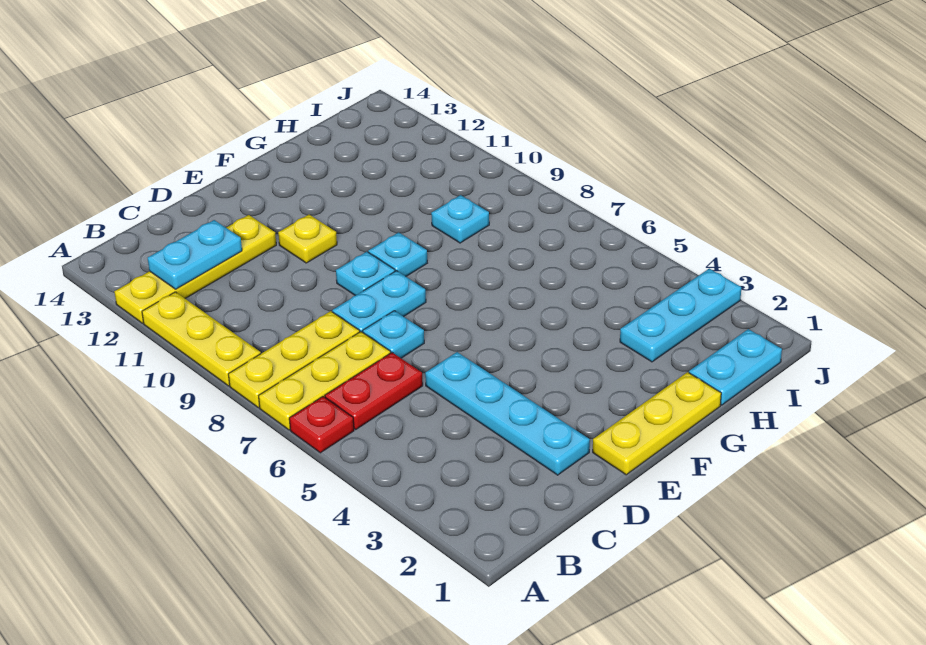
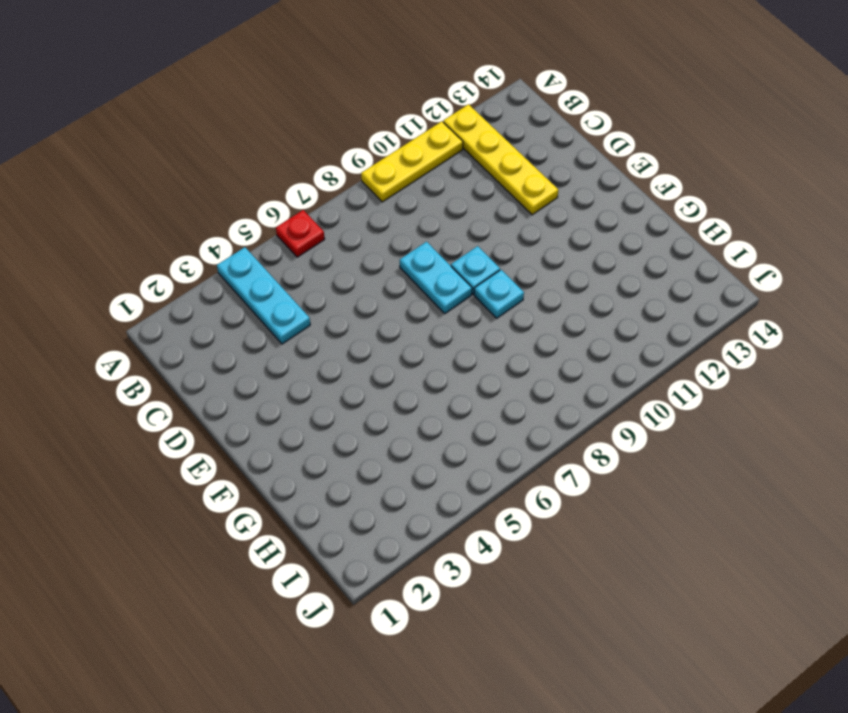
cyan plate A4:C4 level 1 -> cyan plate H3:J3 level 1
none -> yellow plate A7:C7 level 1
none -> yellow plate A8:C8 level 1
none -> red plate B6:C6 level 1

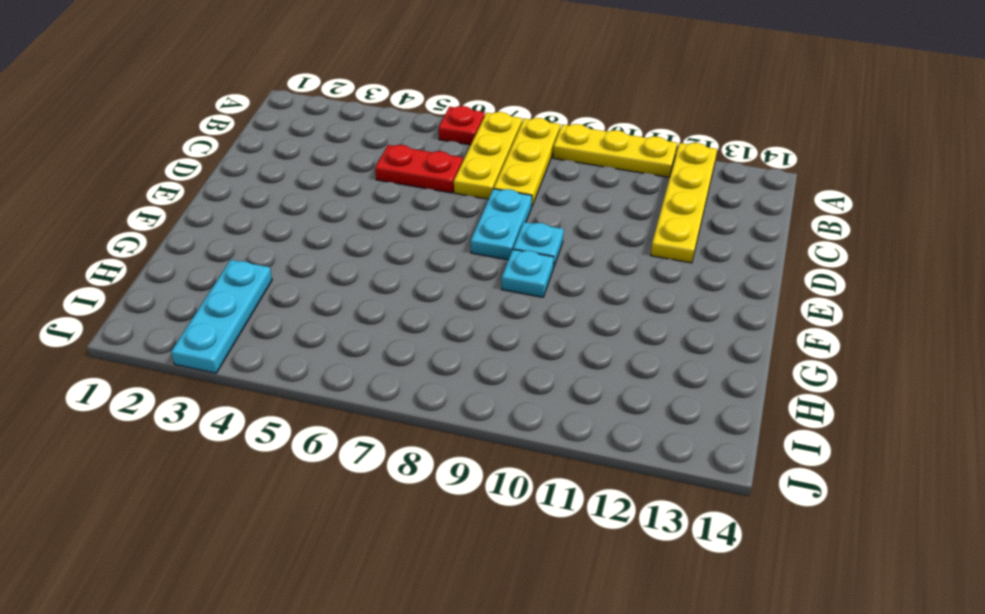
red plate C5:C6 level 1 -> red plate B6:C6 level 1
none -> cyan plate D2:D5 level 1
none -> cyan plate D7 level 1
none -> yellow plate E1:G1 level 1

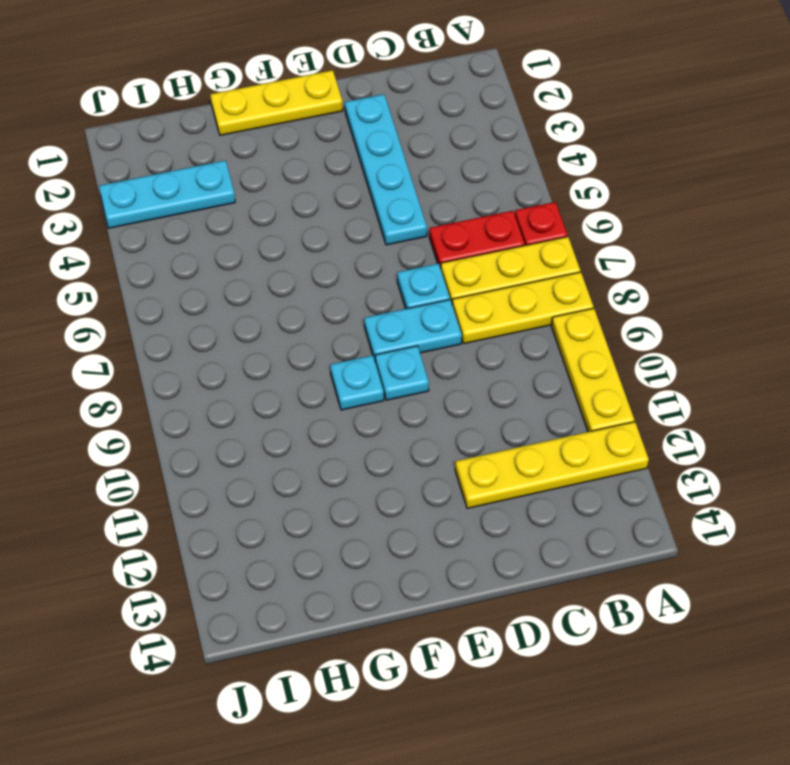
none -> yellow plate E11 level 1
none -> cyan plate H1:I1 level 1
none -> cyan plate H9 level 1

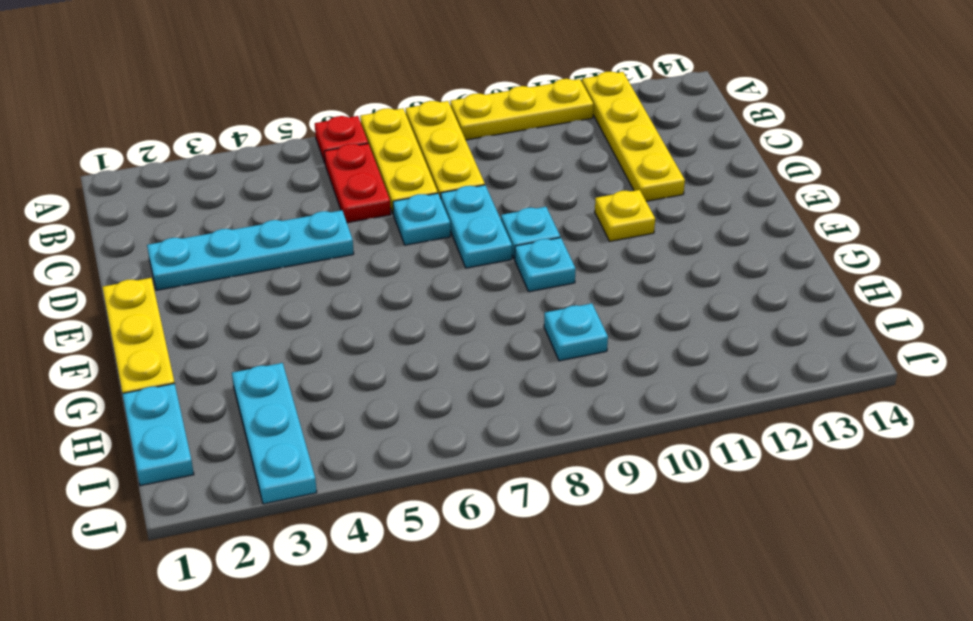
none -> cyan plate B12:C12 level 2

